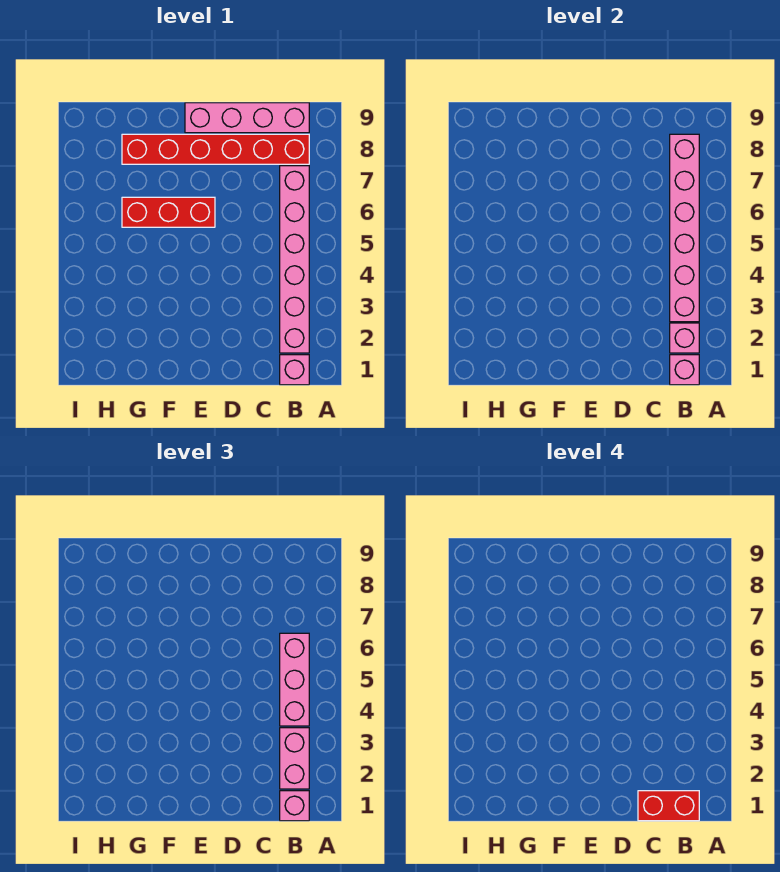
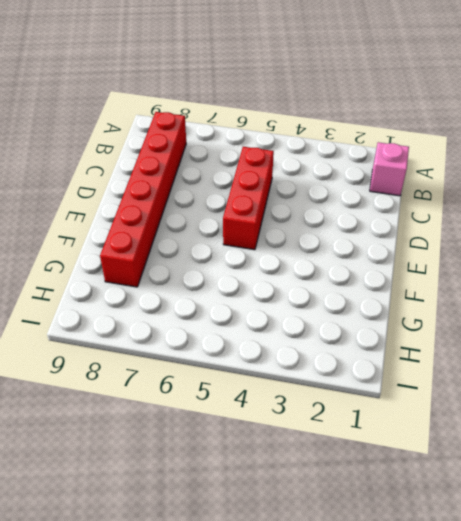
red brick C5:E5 level 1 -> red brick E6:G6 level 1
none -> pink brick B2:B7 level 1
none -> pink brick B9:E9 level 1
none -> pink brick B1 level 2

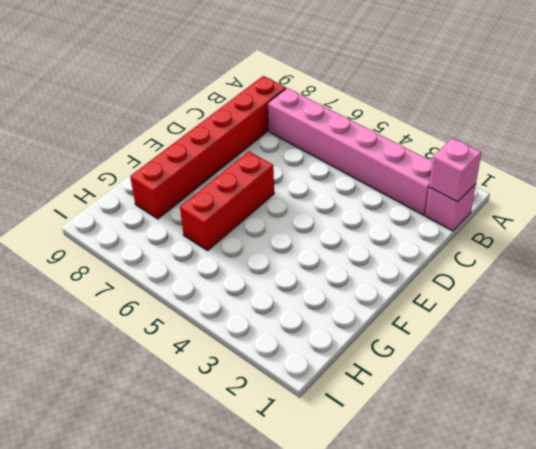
none -> pink brick B9:E9 level 1
none -> pink brick B2 level 2
none -> pink brick B3:B8 level 2

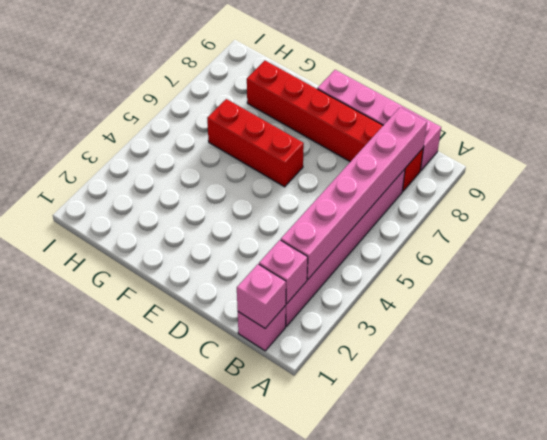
none -> pink brick B1 level 3
none -> pink brick B2:B3 level 3
none -> pink brick B4:B6 level 3

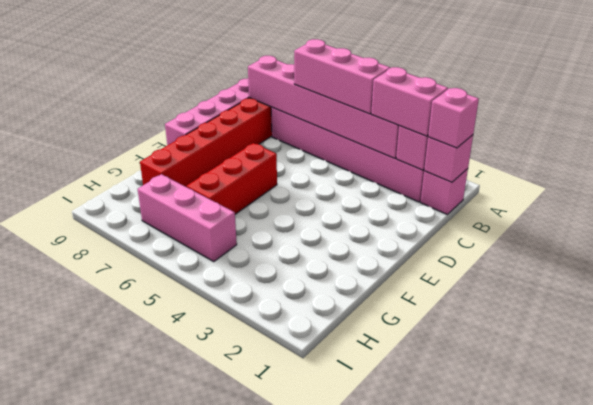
pink brick H5:H7 level 1 -> none
none -> red brick B1:C1 level 4

